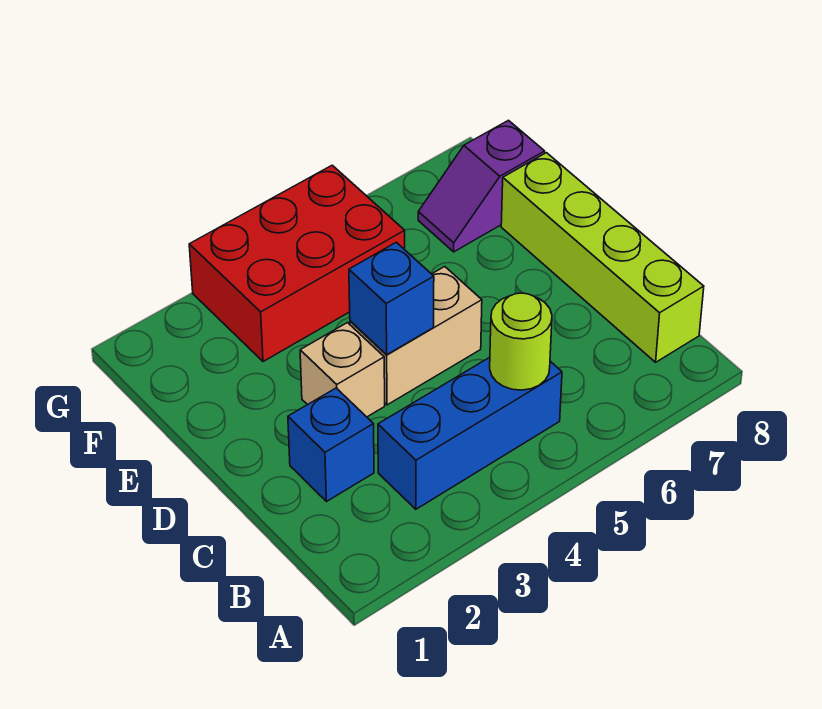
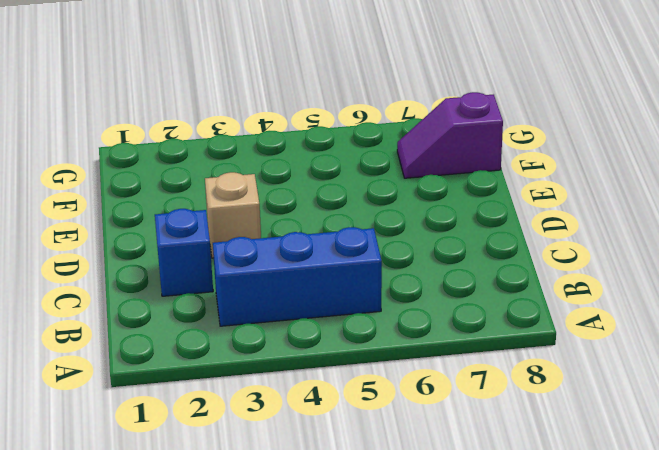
none -> lime brick B8:E8 level 1
none -> tan brick D4:D5 level 1

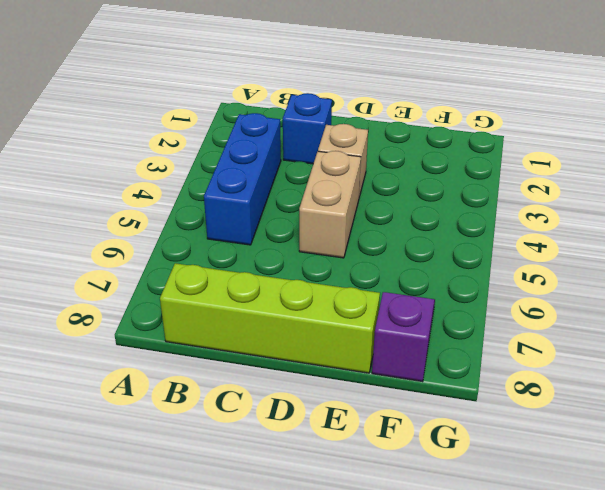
none -> red brick F3:G5 level 1
none -> lime round brick B5 level 2

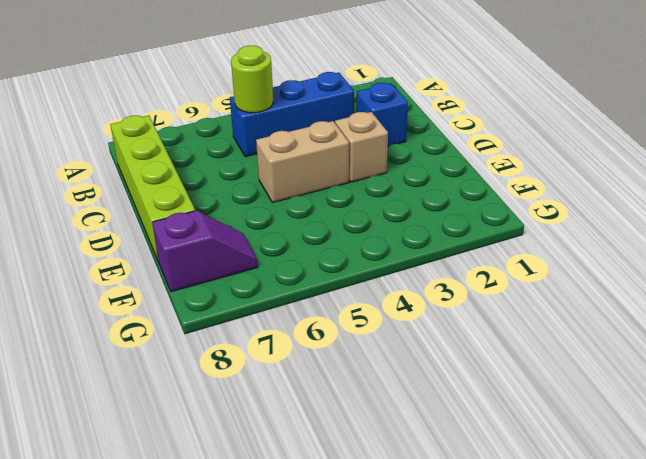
none -> red brick F3:G5 level 1
none -> blue brick D4 level 2

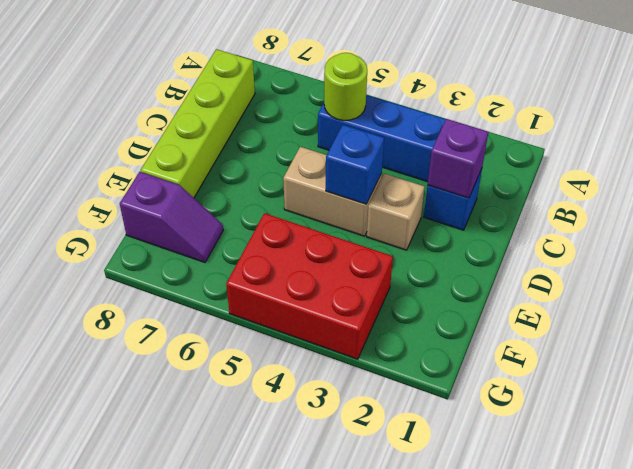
purple brick C2 level 2 -> none

